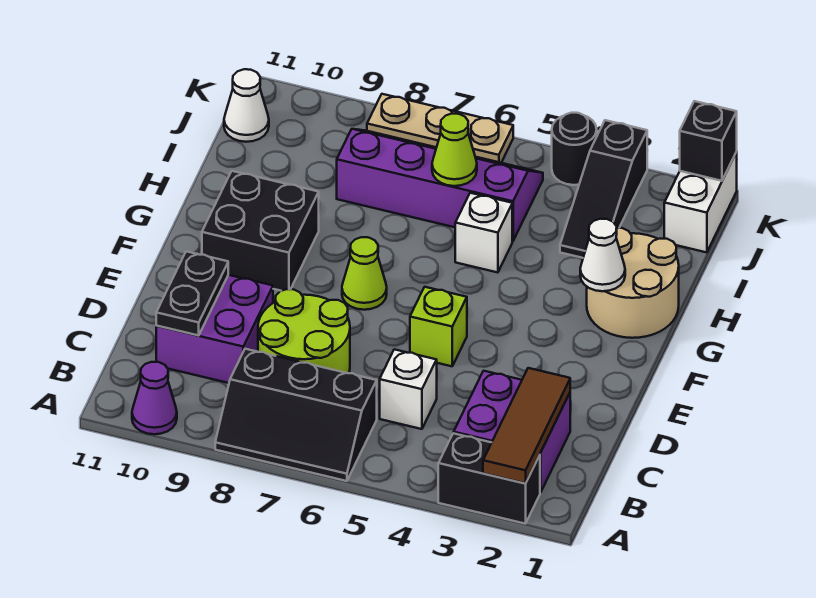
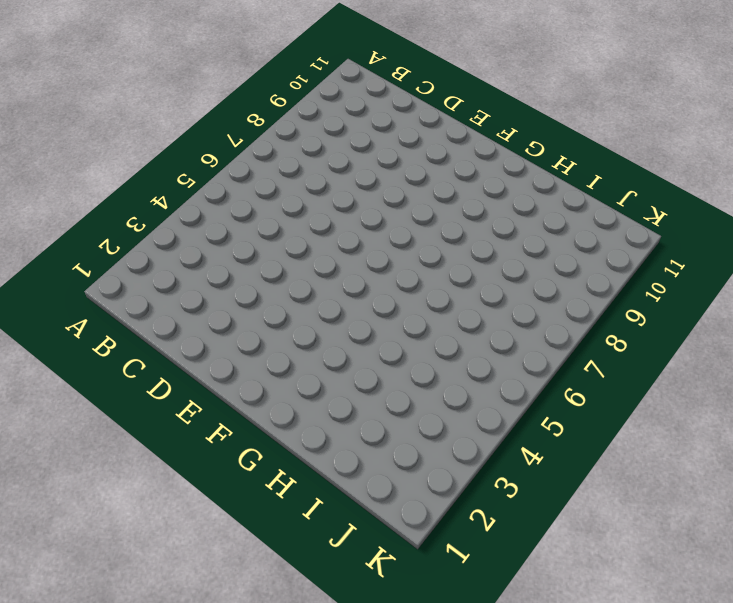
none -> black brick A2:A3 level 1
none -> black slope A6:B8 level 1 top B
none -> purple cone A10 level 1

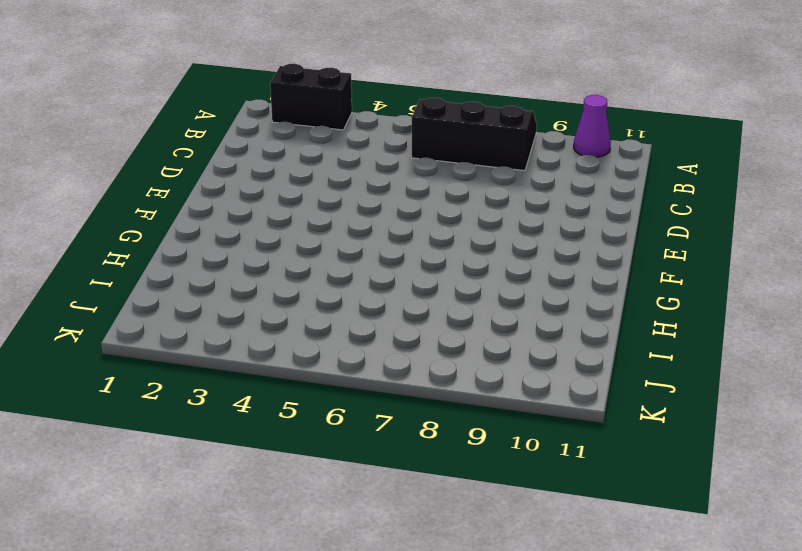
none -> purple brick B2:C3 level 1
none -> white brick C5 level 1
none -> lime round brick C7:D8 level 1

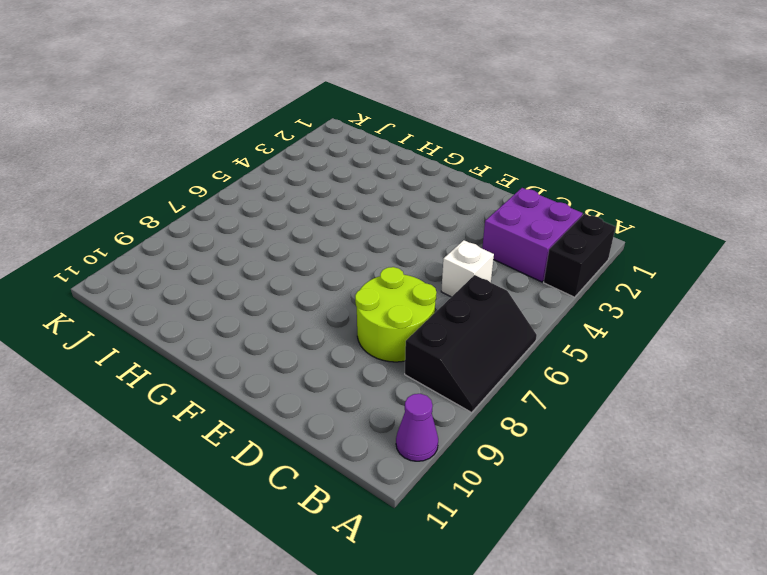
none -> purple brick C9:D10 level 1
none -> lime brick E5 level 1
none -> lime cone F7 level 1

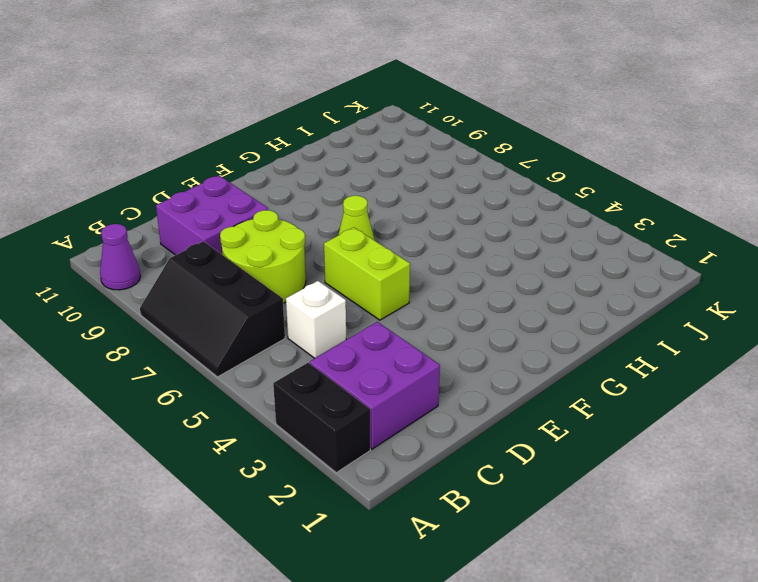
lime brick E5:E6 level 1 -> lime brick E5 level 1
none -> black brick F9:G10 level 1
none -> tan round brick G1:H2 level 1
none -> white brick H5 level 1

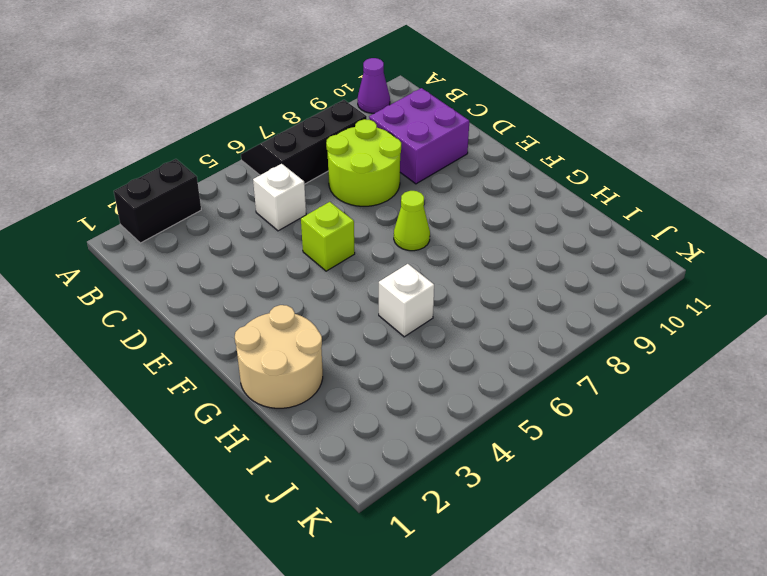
none -> purple brick B2:C3 level 1
none -> black brick F9:G10 level 1
none -> black slope I3:K3 level 1 top K

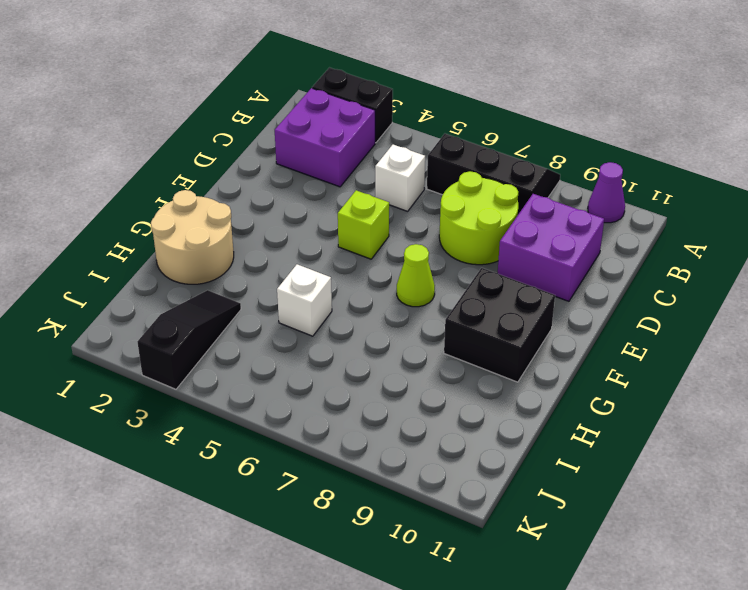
none -> purple slope I5:J8 level 1 top I
none -> white brick J1:K1 level 1
none -> white cone J11 level 1

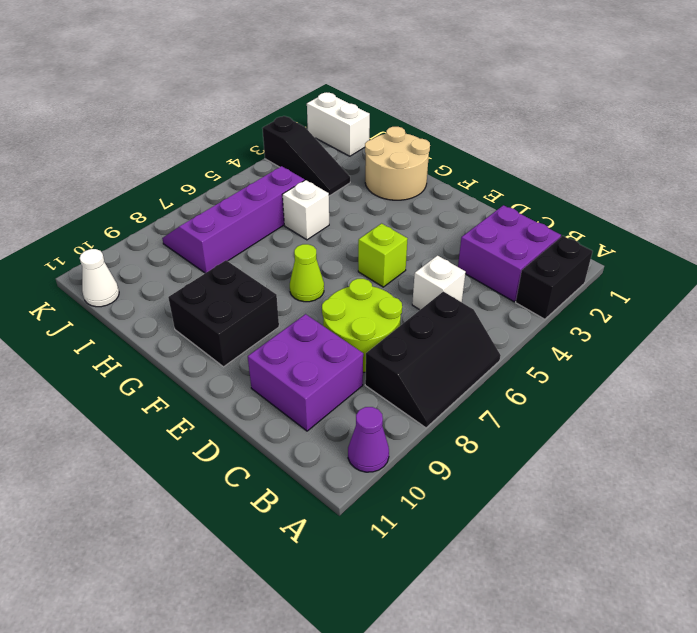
none -> black round brick K4 level 1
none -> tan plate K6:K8 level 1
none -> brown tile A2:C2 level 2

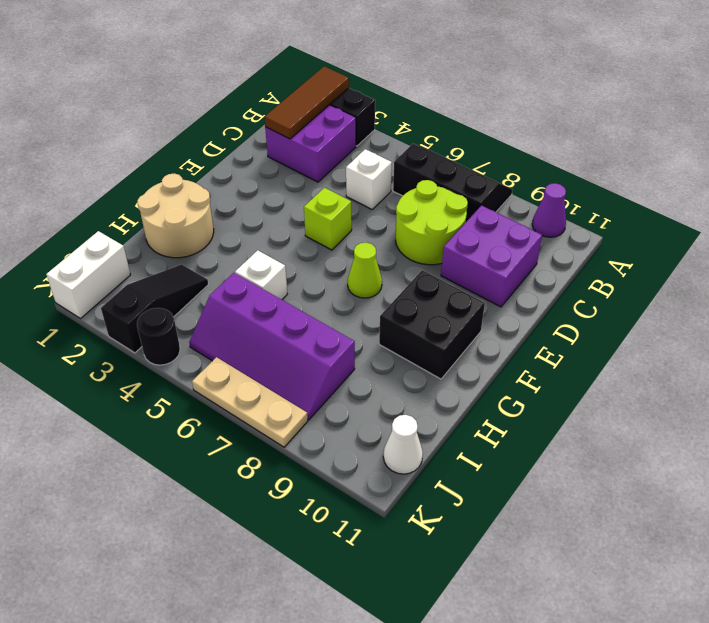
none -> black plate C10:D10 level 2
none -> white cone G2 level 2
none -> lime cone I6 level 2

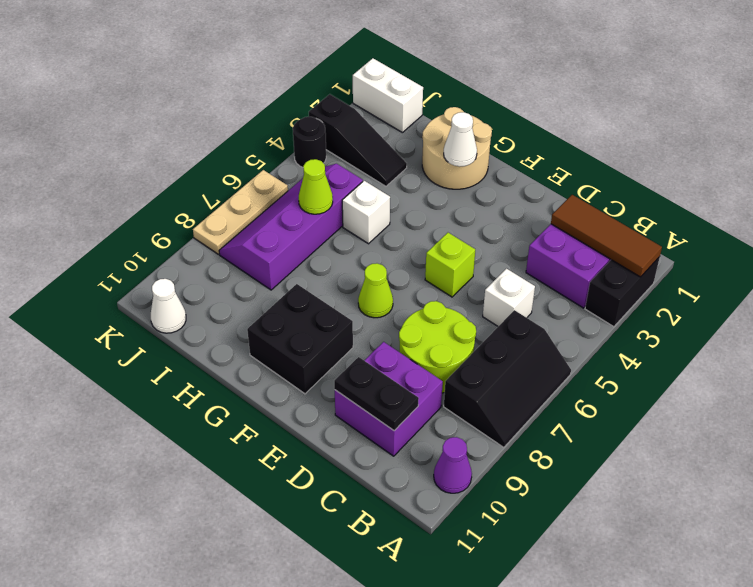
none -> black brick K1 level 2

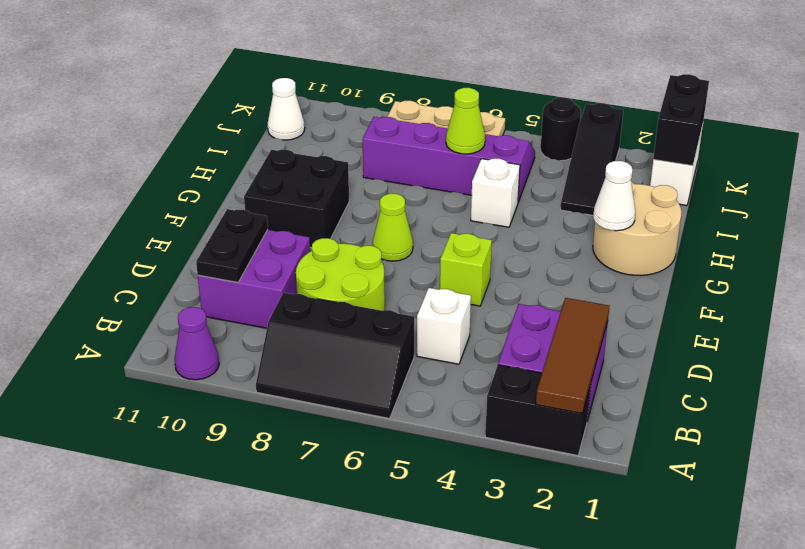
black brick J1:K1 level 2 -> black brick K1 level 2

